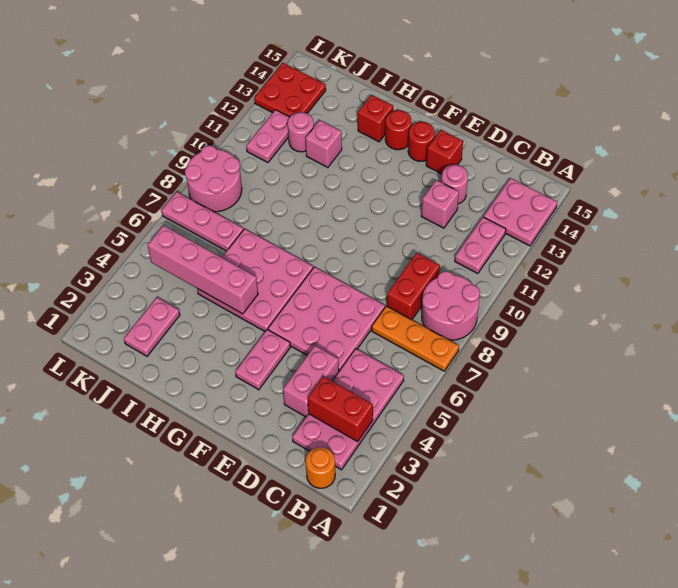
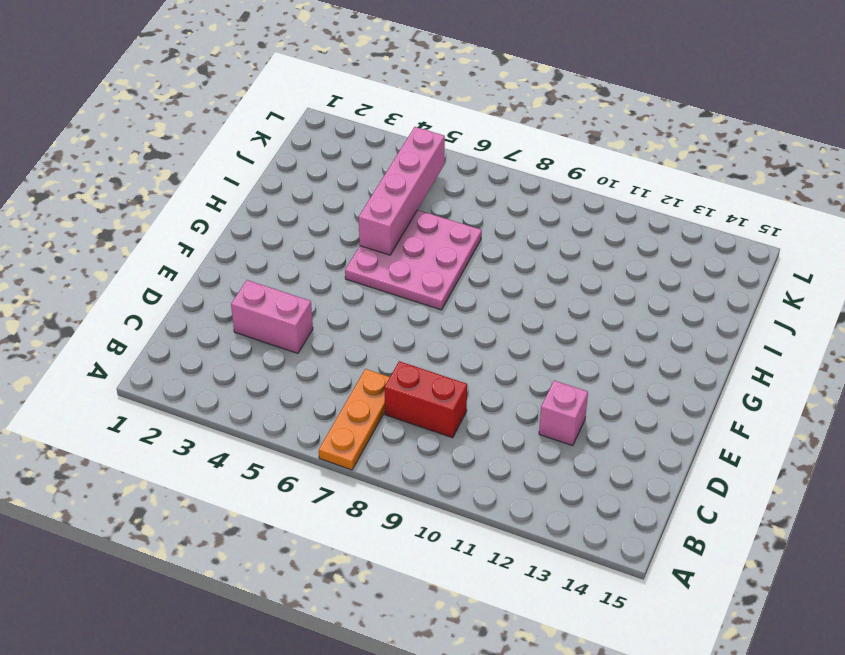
none -> pink round brick A8:B9 level 1
none -> pink plate A13:B14 level 1
none -> orange round brick B1 level 1

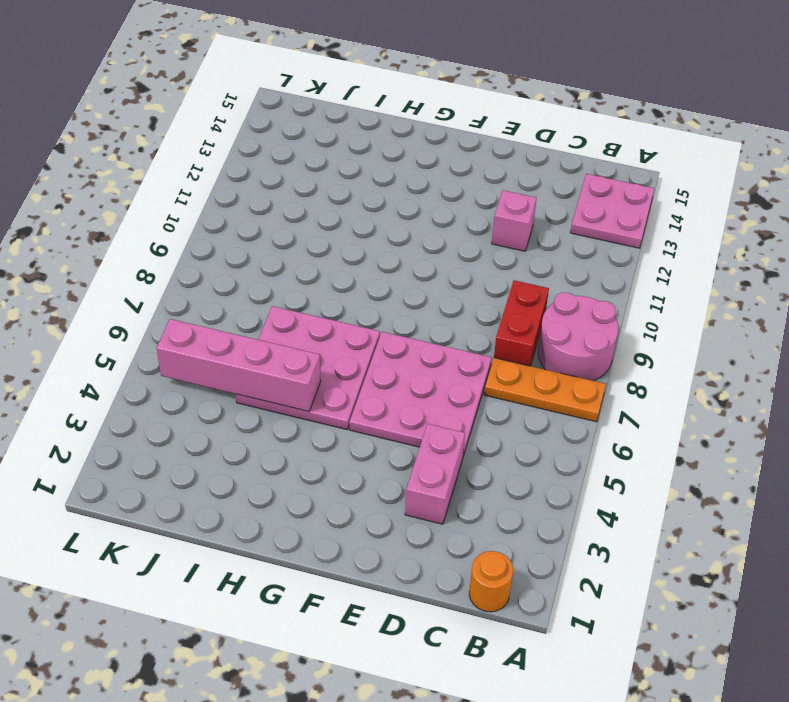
none -> pink plate B2:C5 level 1
none -> pink plate B11:B12 level 1
none -> pink round brick D13 level 1

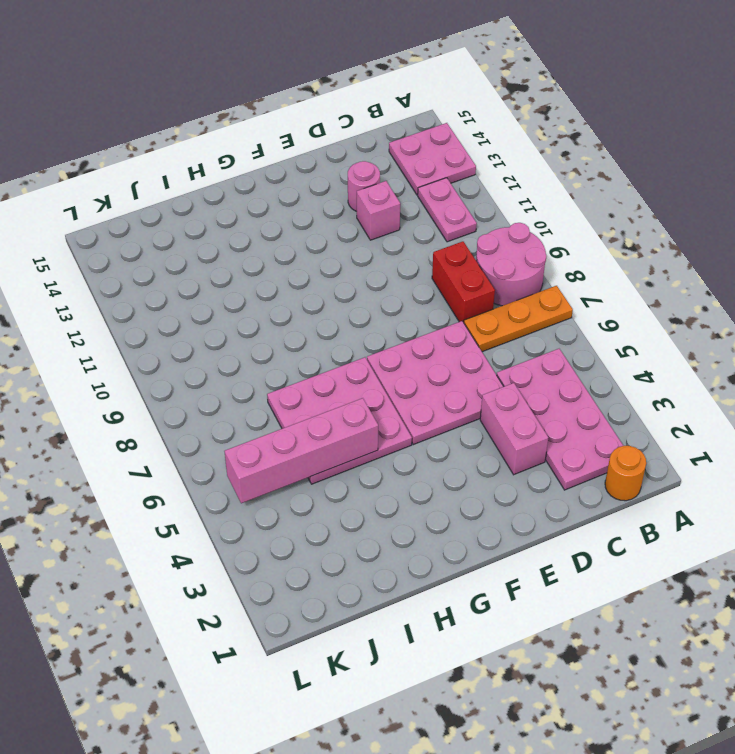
none -> red brick E14 level 1
none -> pink plate F3:F4 level 1
none -> red round brick F14 level 1

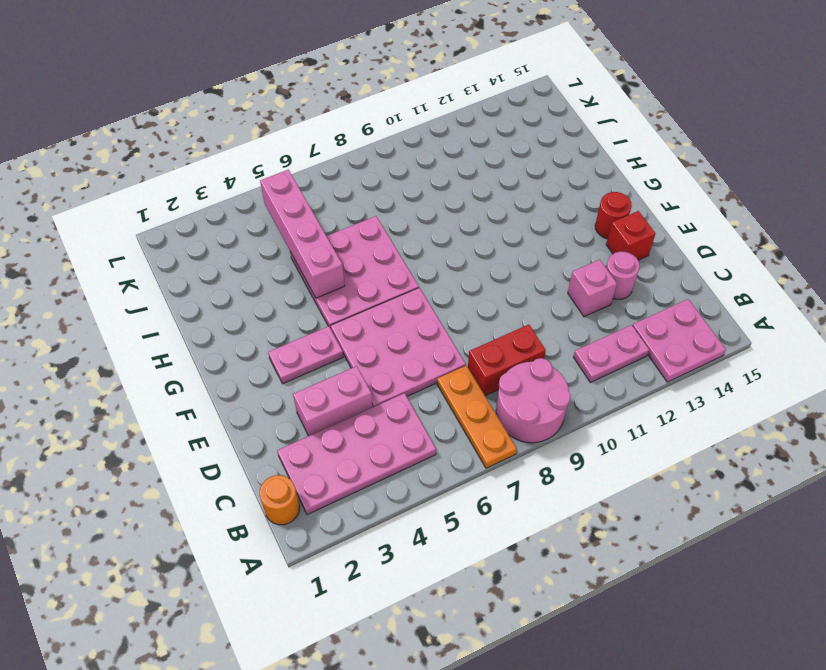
none -> red round brick G14 level 1
none -> red brick H14 level 1
none -> pink brick I12 level 1

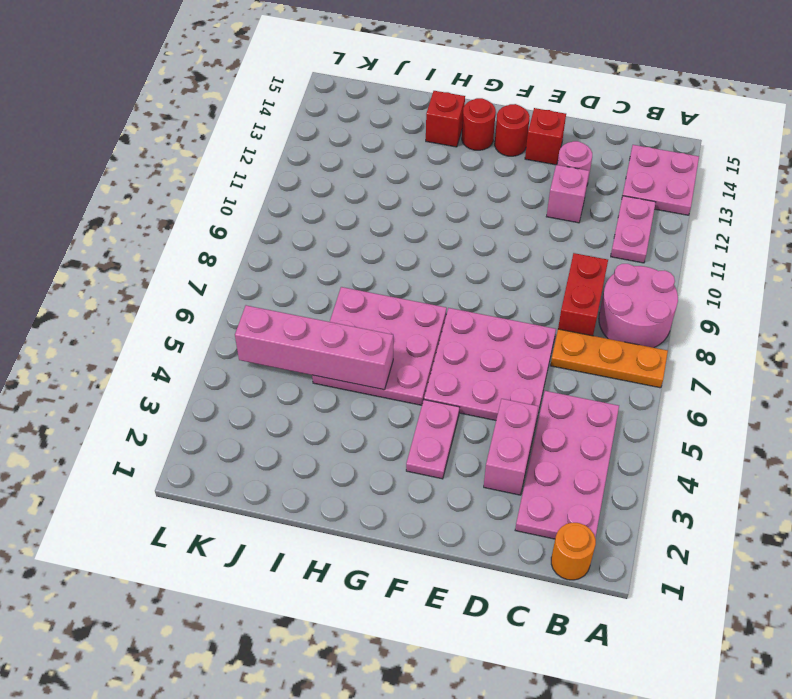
none -> pink brick I12 level 1
none -> pink plate J2:J3 level 1
none -> pink plate J7:L7 level 1

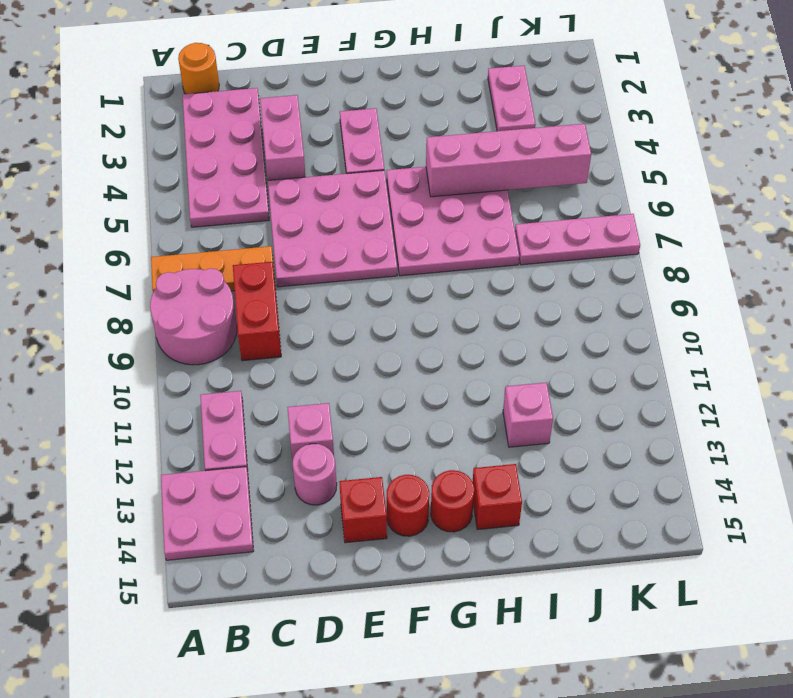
none -> pink round brick J12 level 1
none -> pink round brick K8:L9 level 1
none -> pink plate K11:K12 level 1

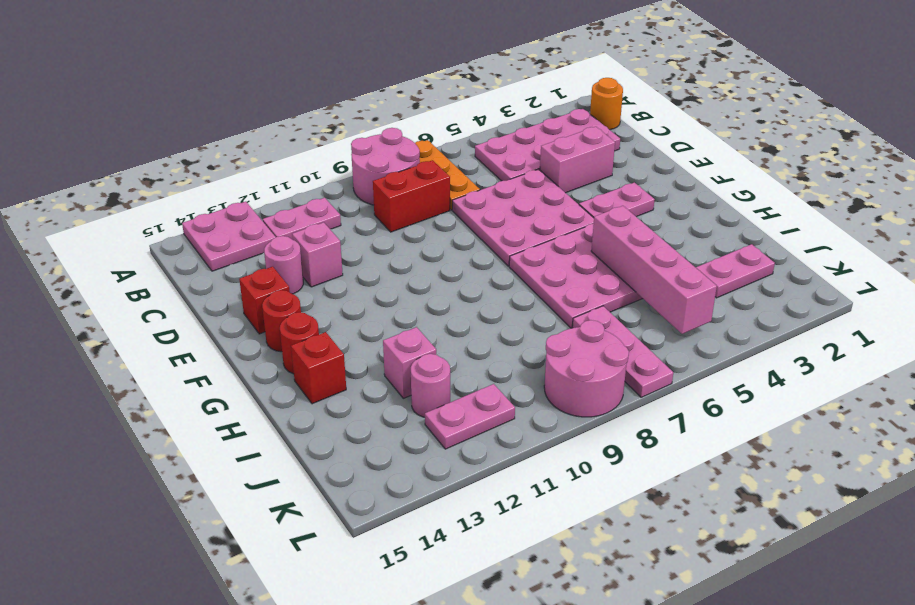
none -> red plate K13:L14 level 1
none -> red brick B3:C3 level 2

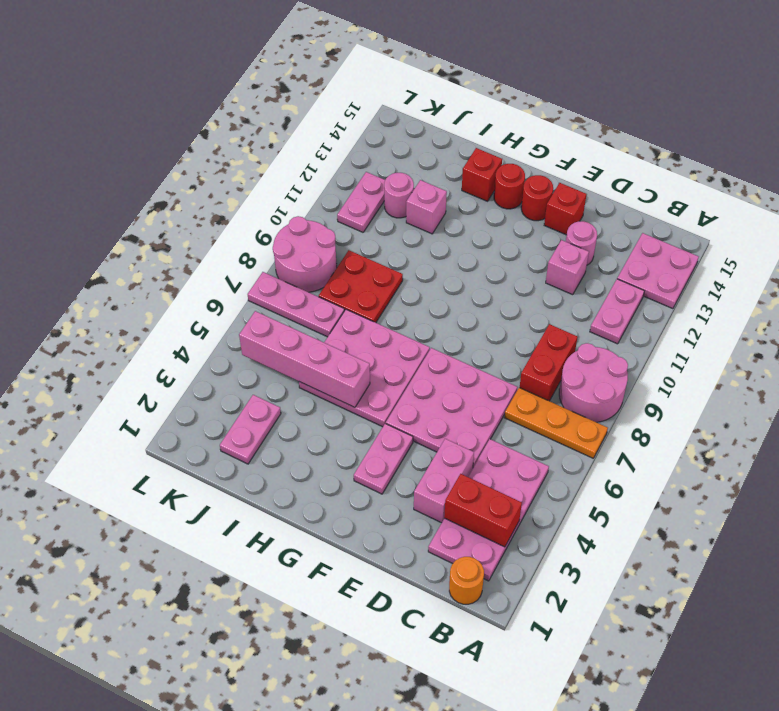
red plate I8:J9 level 1 -> red plate K13:L14 level 1

